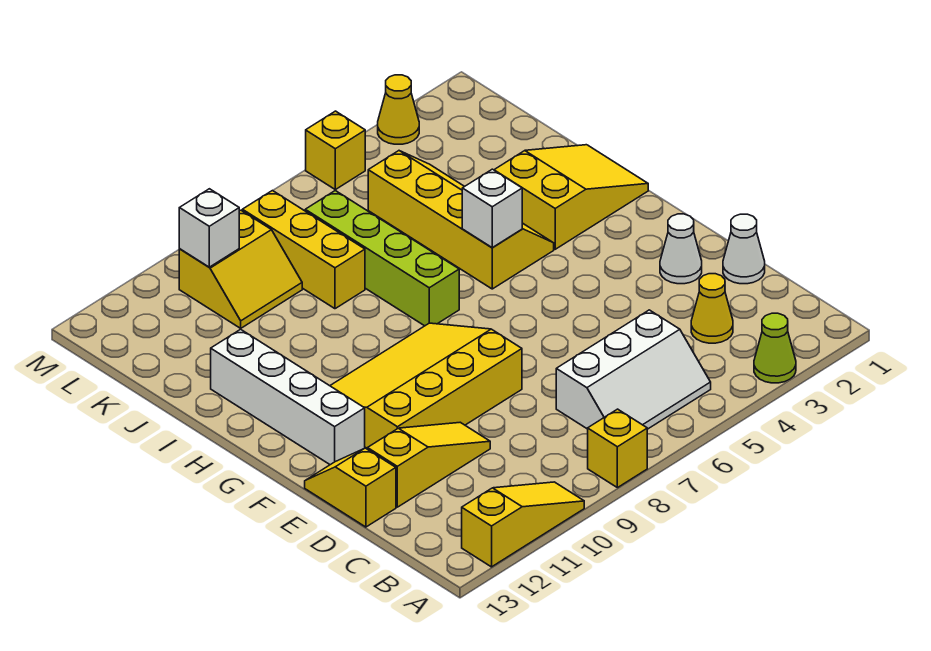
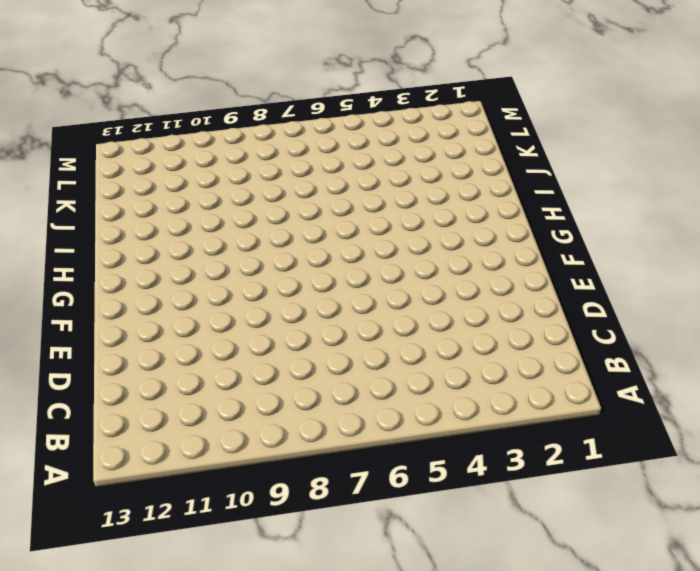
none -> lime cone A3 level 1
none -> yellow brick A8 level 1
none -> yellow slope A10:A12 level 1 top 12

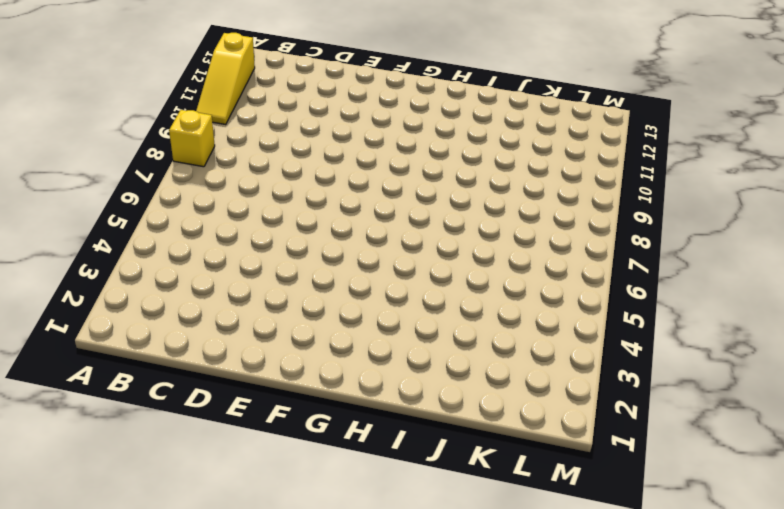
none -> lime cone A3 level 1
none -> white slope B5:C7 level 1 top C
none -> yellow cone C3 level 1

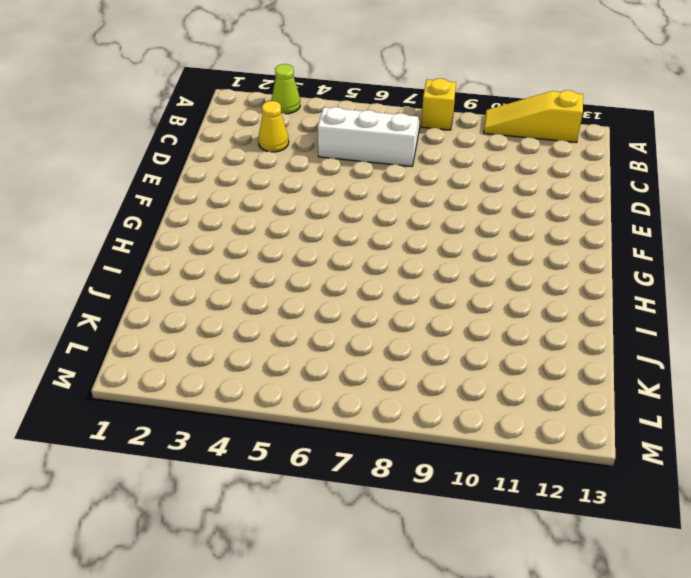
none -> white cone D1 level 1
none -> yellow slope D10:D12 level 1 top 12
none -> yellow slope D13:E13 level 1 top D

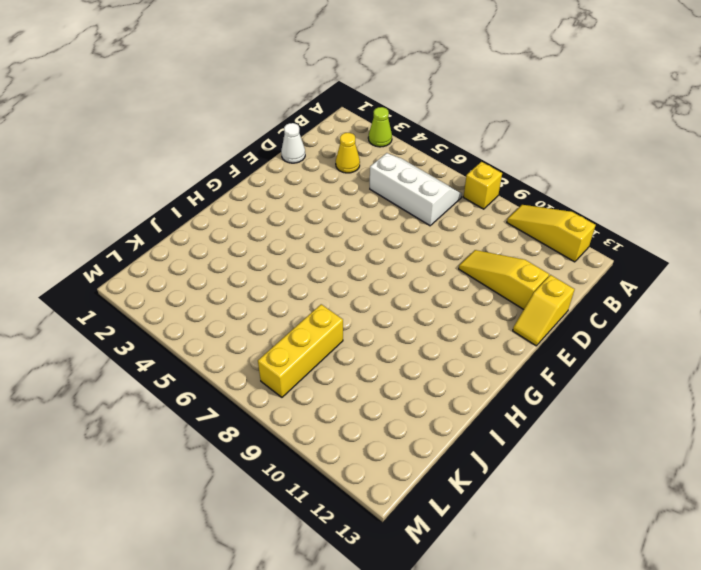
none -> white cone E2 level 1
none -> yellow slope E8:G11 level 1 top E
none -> white brick F12:I12 level 1

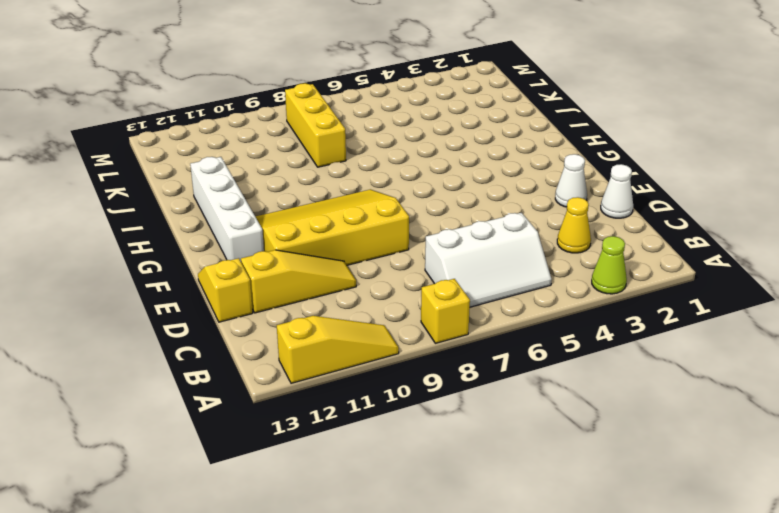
none -> yellow slope H1:I3 level 1 top 3
none -> yellow slope H4:K5 level 1 top 5
none -> lime brick H7:K7 level 1

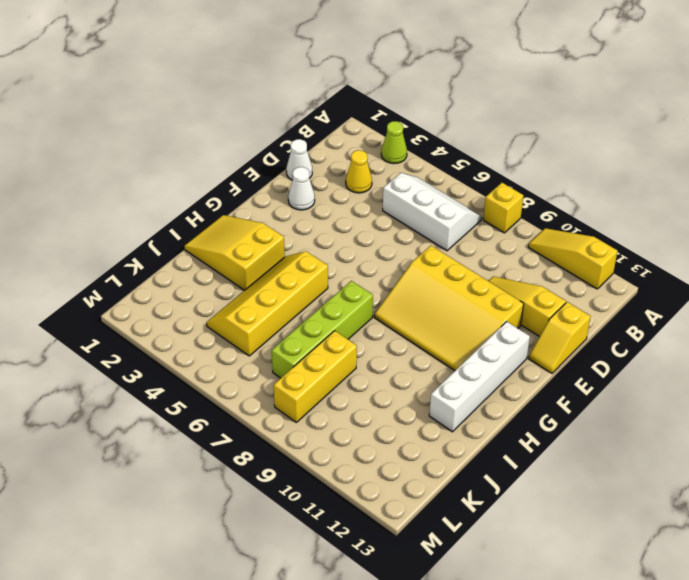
none -> yellow slope K9:L10 level 1 top L
none -> yellow cone M3 level 1
none -> yellow brick M5 level 1

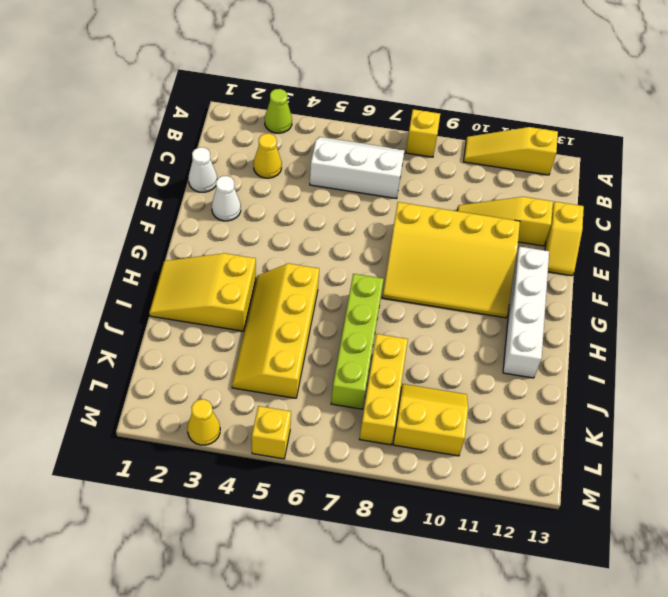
none -> white brick H5 level 2
none -> white brick L10 level 2

